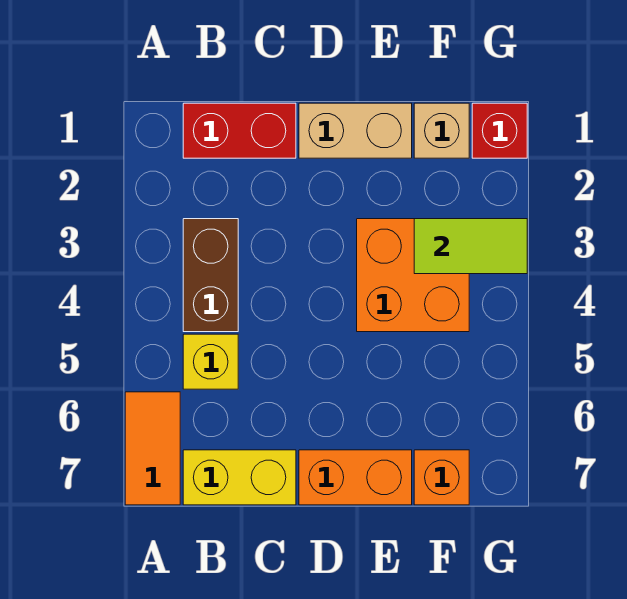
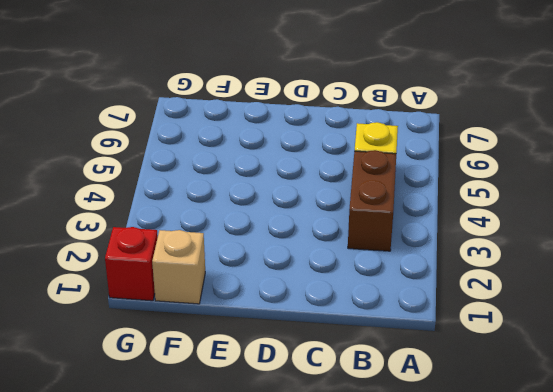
none -> orange tile A6:A7 level 1
none -> red brick B1:C1 level 1
none -> yellow brick B7:C7 level 1

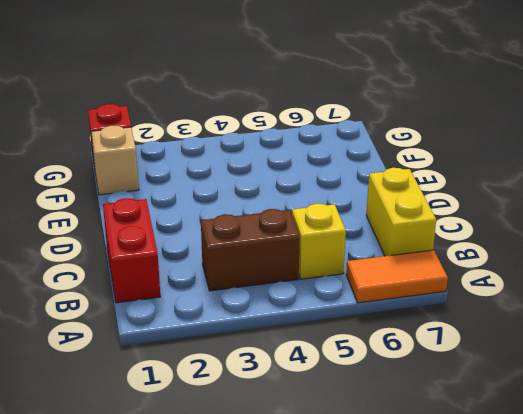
none -> tan brick D1:E1 level 1
none -> orange brick D7:E7 level 1
none -> orange brick E3:F4 level 1

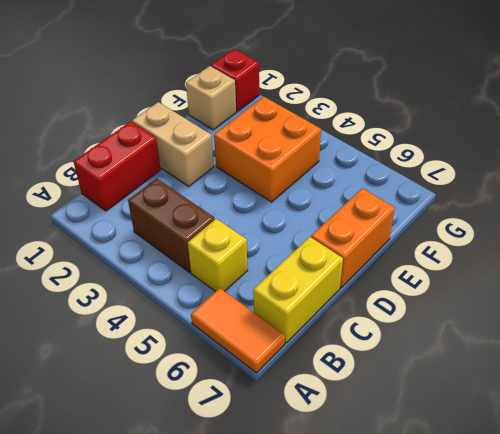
tan brick D1:D2 level 1 -> tan brick D1:E1 level 1
none -> orange brick F7 level 1
none -> lime tile F3:G3 level 2

